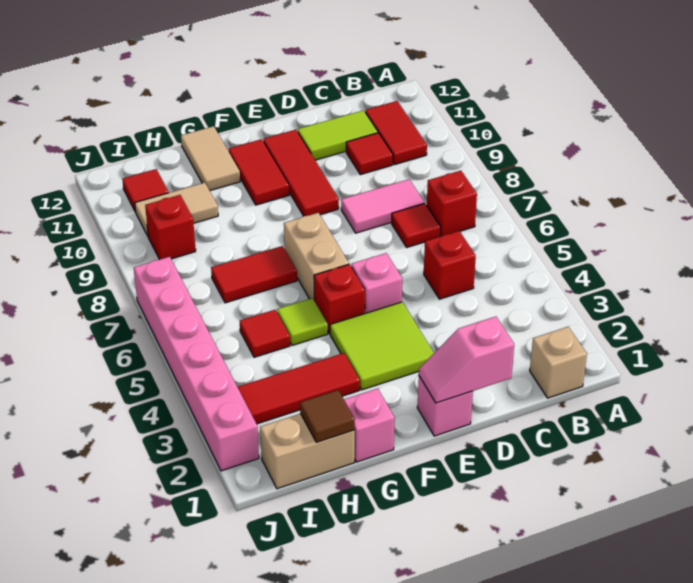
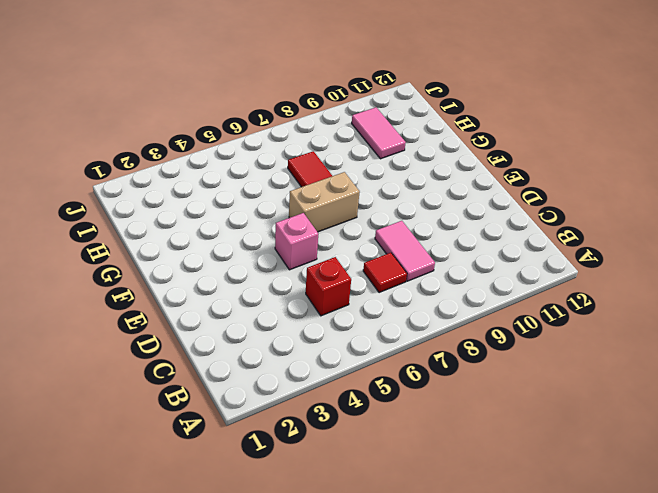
pink tile H10:I10 level 1 -> tan tile H10:I10 level 1
none -> tan brick B1 level 1
none -> red brick B7 level 1
none -> red tile B10:B11 level 1

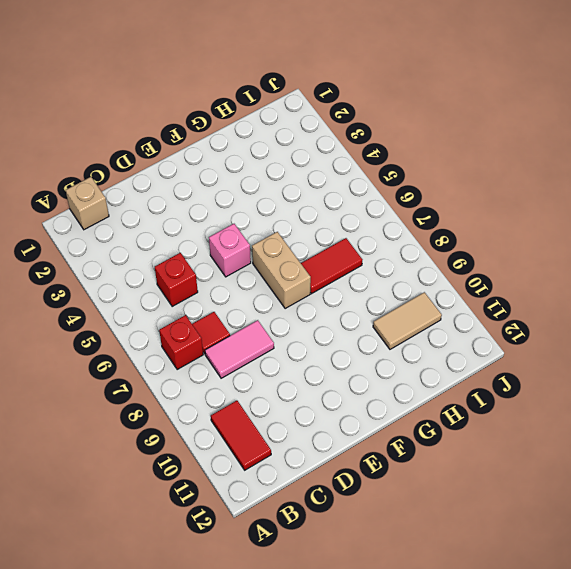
none -> red tile C10 level 1
none -> lime tile C11:D11 level 1
none -> pink brick E1 level 1

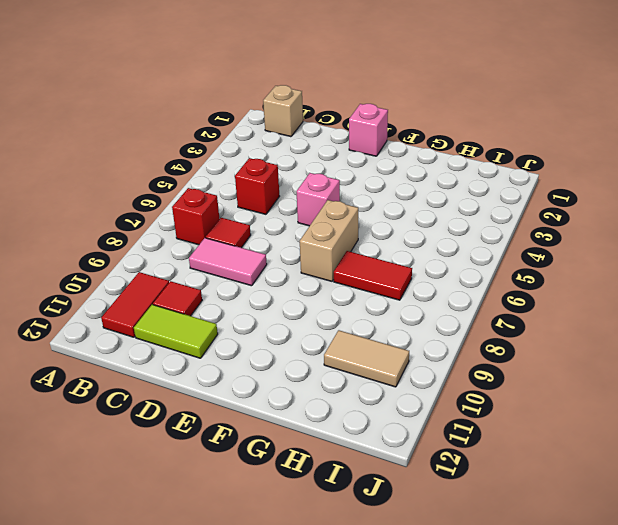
none -> lime tile E3:F4 level 1
none -> red tile E9:E11 level 1
none -> red brick F5 level 1

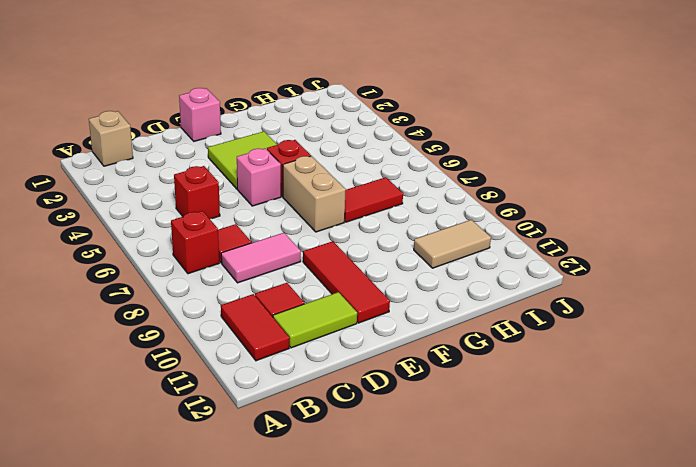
none -> red tile F10:F11 level 1
none -> pink brick G1 level 1
none -> red tile G3:I3 level 1

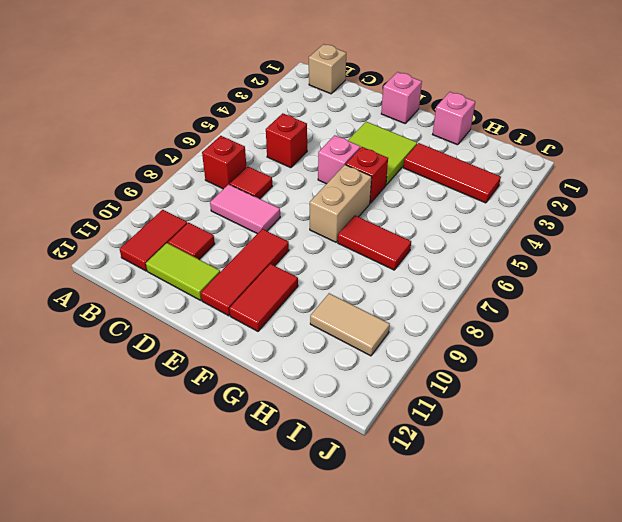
none -> lime tile G5 level 1
none -> tan tile G11:G12 level 1
none -> tan brick H1:I1 level 1

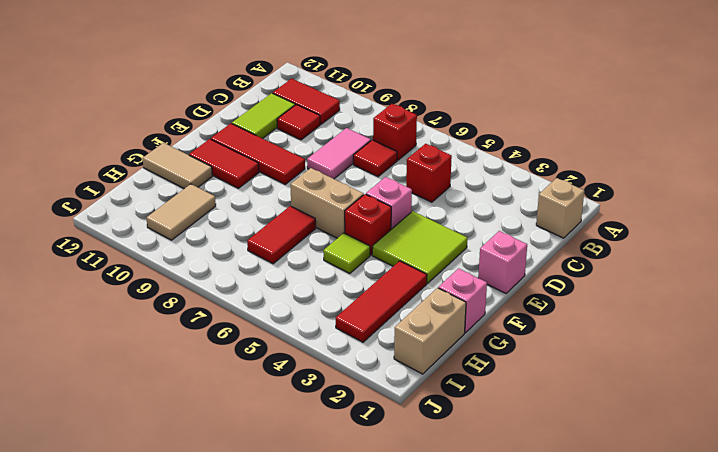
none -> red tile H5 level 1
none -> red brick I9 level 1
none -> red tile I11 level 1

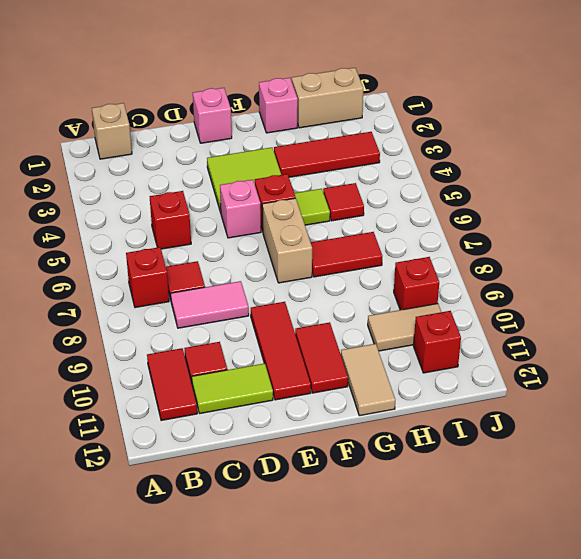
red brick I11 level 1 -> red tile I11 level 1
none -> pink brick J2:J7 level 1
none -> pink slope D1:E1 level 2 top D
none -> brown tile H1 level 2

